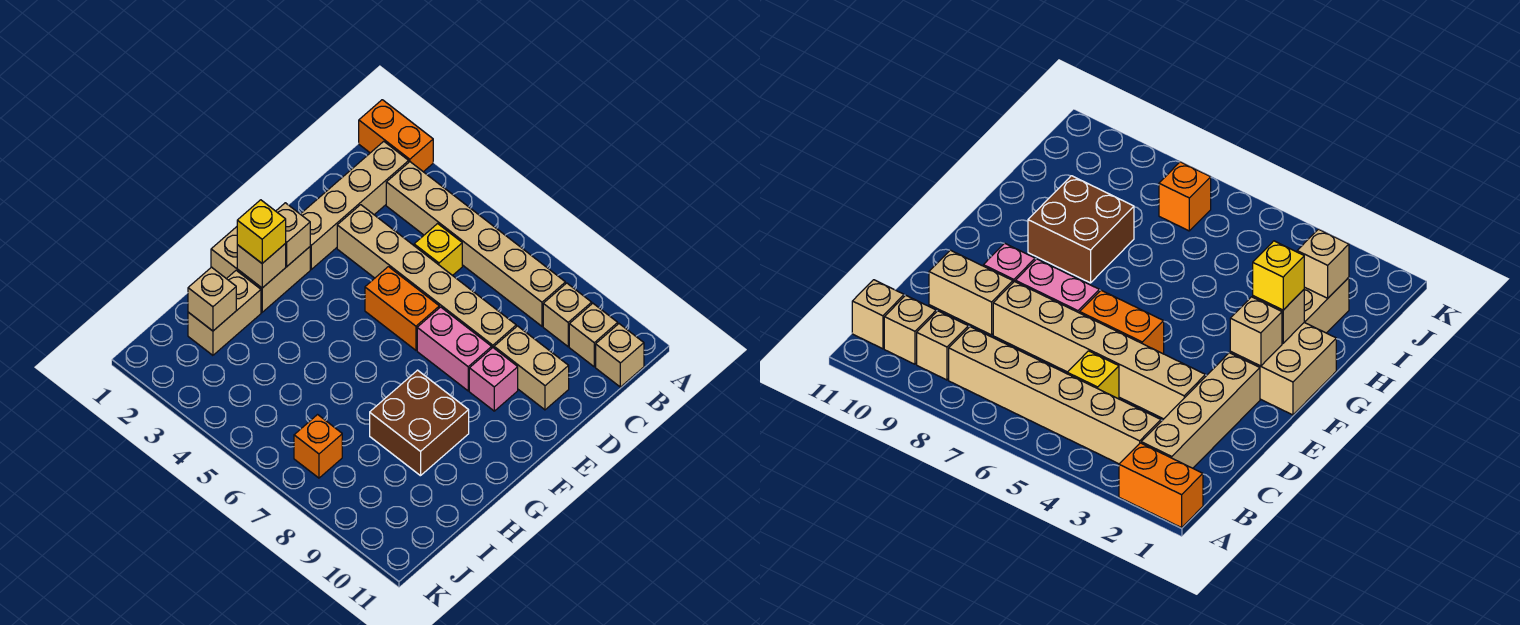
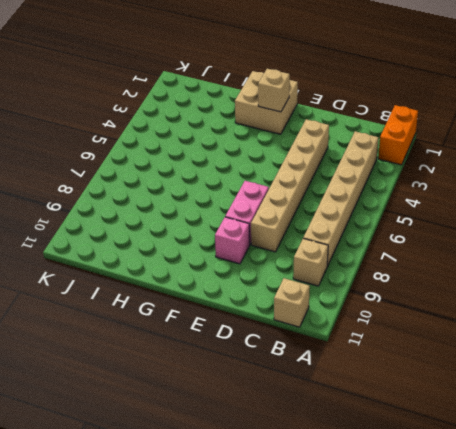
none -> tan brick B2:E2 level 1
none -> tan brick B10 level 1
none -> yellow brick C5 level 1

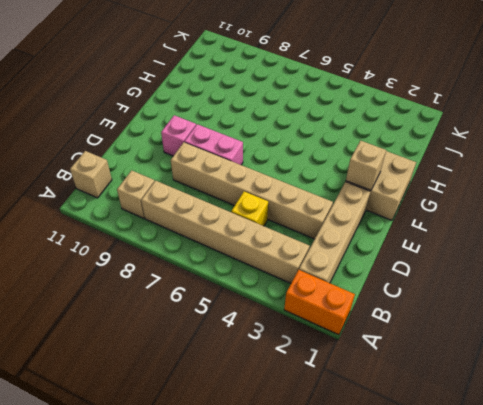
none -> tan brick B10 level 1
none -> tan brick D9:D10 level 1
none -> orange brick E5:E6 level 1

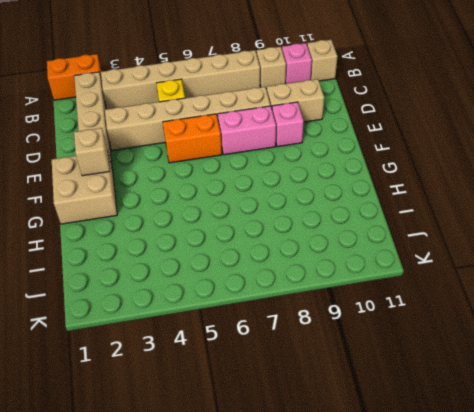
pink brick B10 level 1 -> tan brick B10 level 1
none -> brown brick G8:H9 level 1
none -> tan brick H2:I2 level 1
none -> orange brick J7 level 1

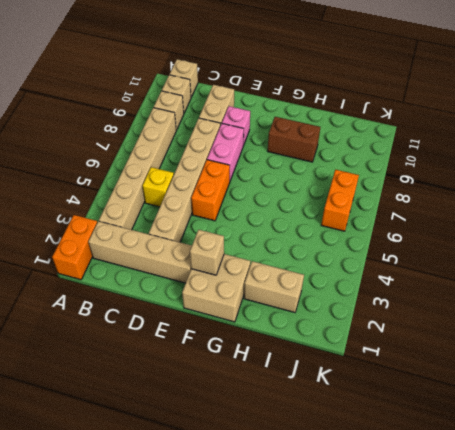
brown brick G9:H9 level 1 -> brown brick G8:H9 level 1
orange brick J6:J7 level 1 -> orange brick J7 level 1
none -> tan brick G2 level 2
none -> tan brick I2 level 2
none -> yellow brick G2 level 3

